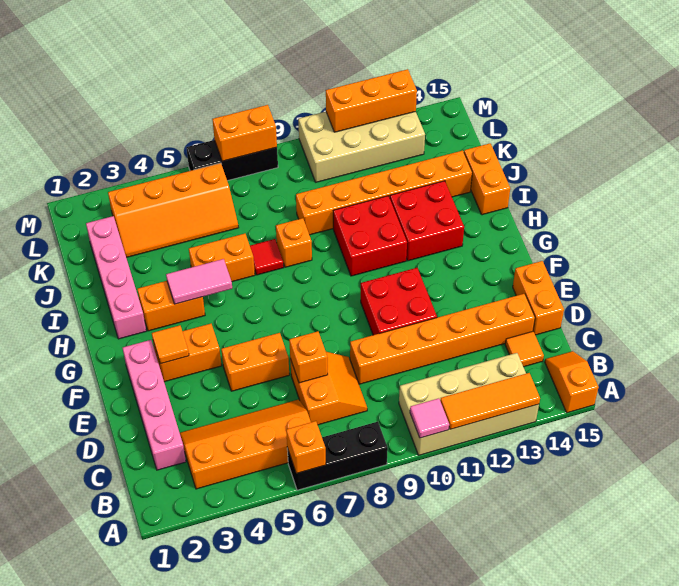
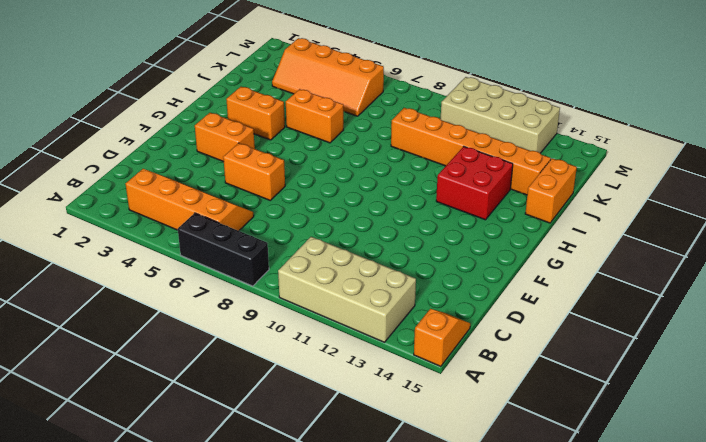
none -> pink brick C2:F2 level 1
none -> orange slope C7:D8 level 1 top 7
none -> orange tile C14 level 1
none -> orange brick D9:D14 level 1

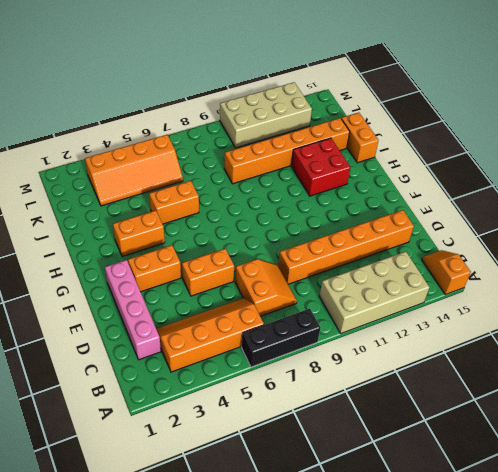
none -> orange tile C14 level 1
none -> orange brick D15:E15 level 1
none -> red brick E10:F11 level 1
none -> pink brick H2:K2 level 1

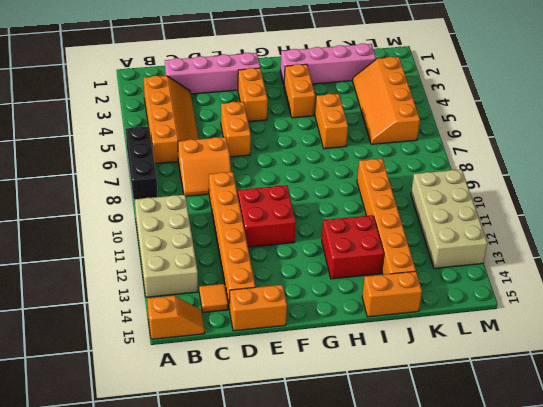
none -> red brick H10:I11 level 1
none -> red tile I7 level 1
none -> orange brick I8 level 1
none -> black brick M6:M8 level 1

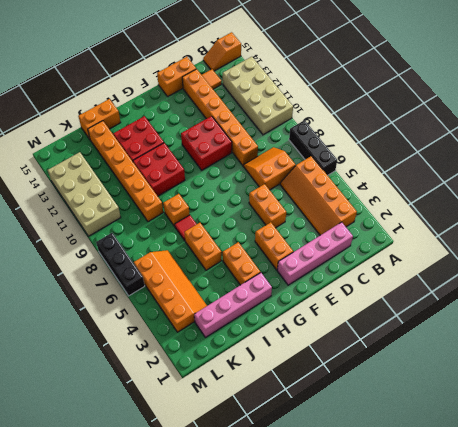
none -> orange brick A6 level 2
none -> pink tile A10 level 2
none -> orange tile A11:A13 level 2
none -> orange brick D7 level 2

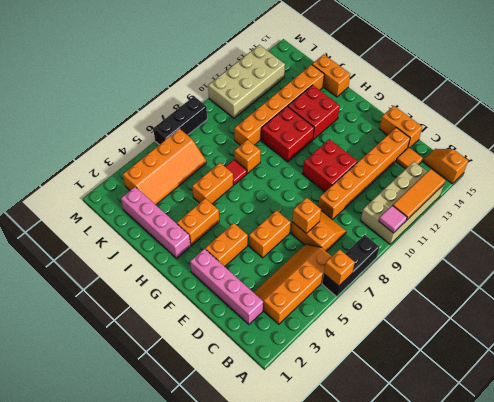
none -> orange tile F3 level 2
none -> pink tile H4:H5 level 2
none -> orange brick M7:M8 level 2
none -> orange brick M11:M13 level 2

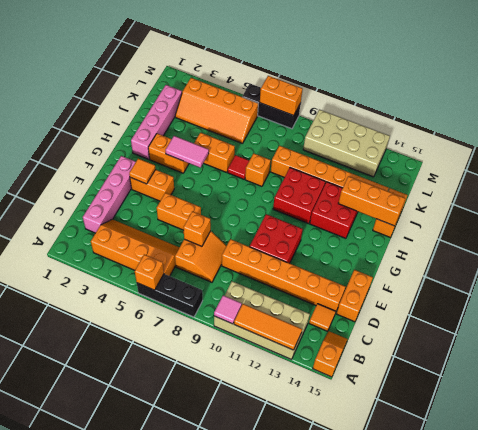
orange brick I13:I15 level 2 -> orange brick M11:M13 level 2

